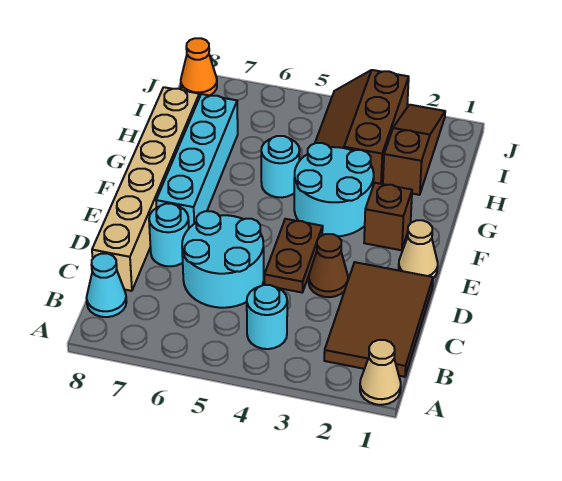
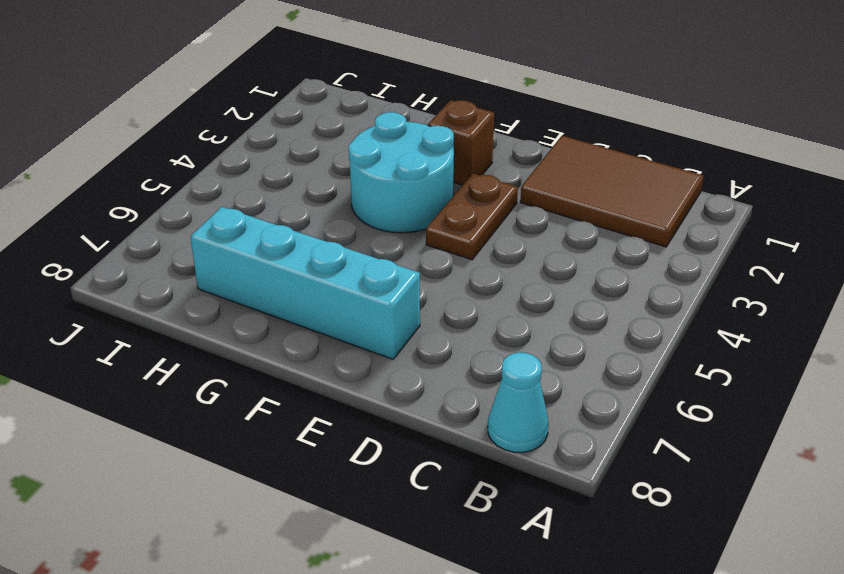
brown plate E3:E4 level 1 -> brown plate D4:E4 level 1
none -> tan cone A1 level 1
none -> cyan round brick B4 level 1
none -> cyan round brick C5:D6 level 1

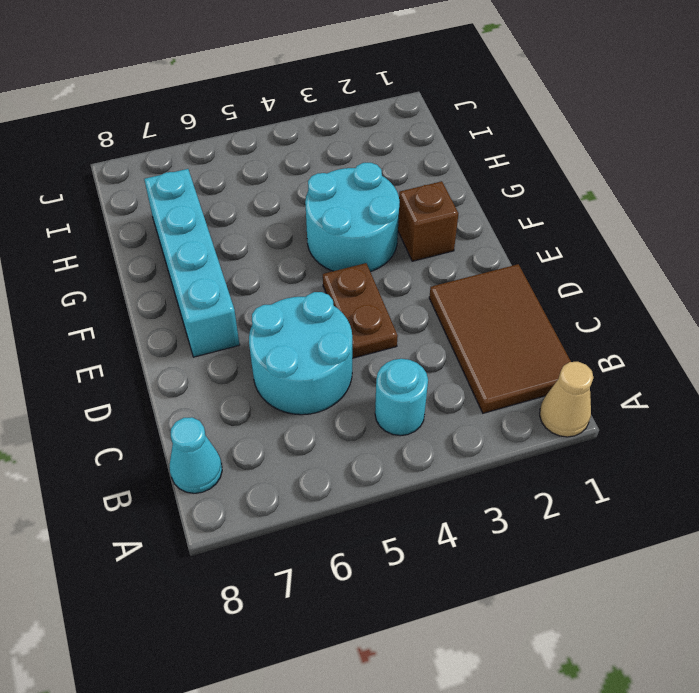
none -> tan brick C8:H8 level 1
none -> brown cone D3 level 1
none -> cyan round brick D7 level 1

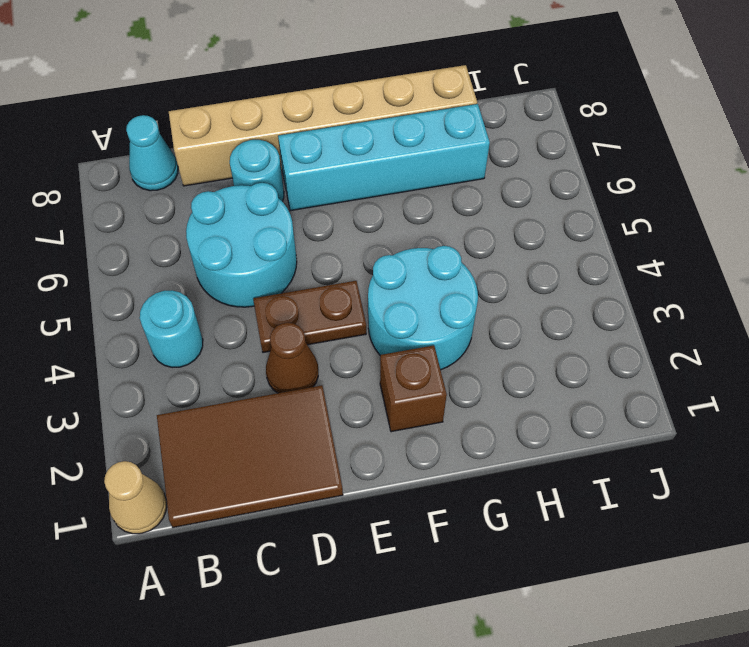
none -> tan cone E1 level 1
none -> cyan round brick G5 level 1
none -> brown slope H2:J2 level 1 top H

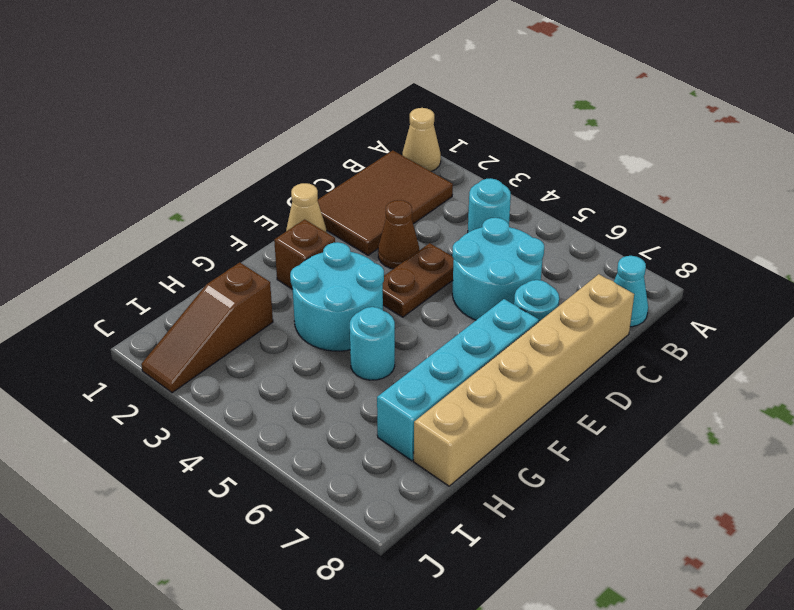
none -> brown slope H3:J4 level 1 top 3
none -> orange cone J8 level 1

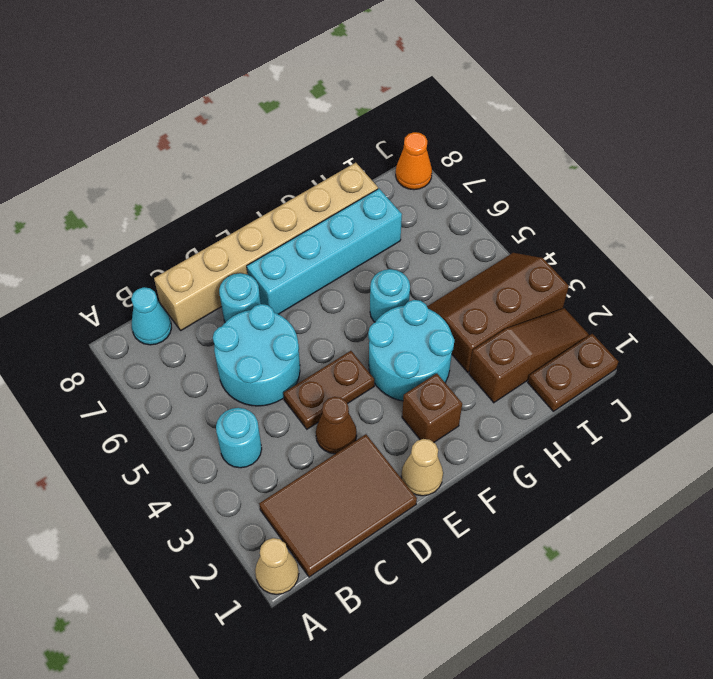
brown plate I1:J1 level 1 -> none

